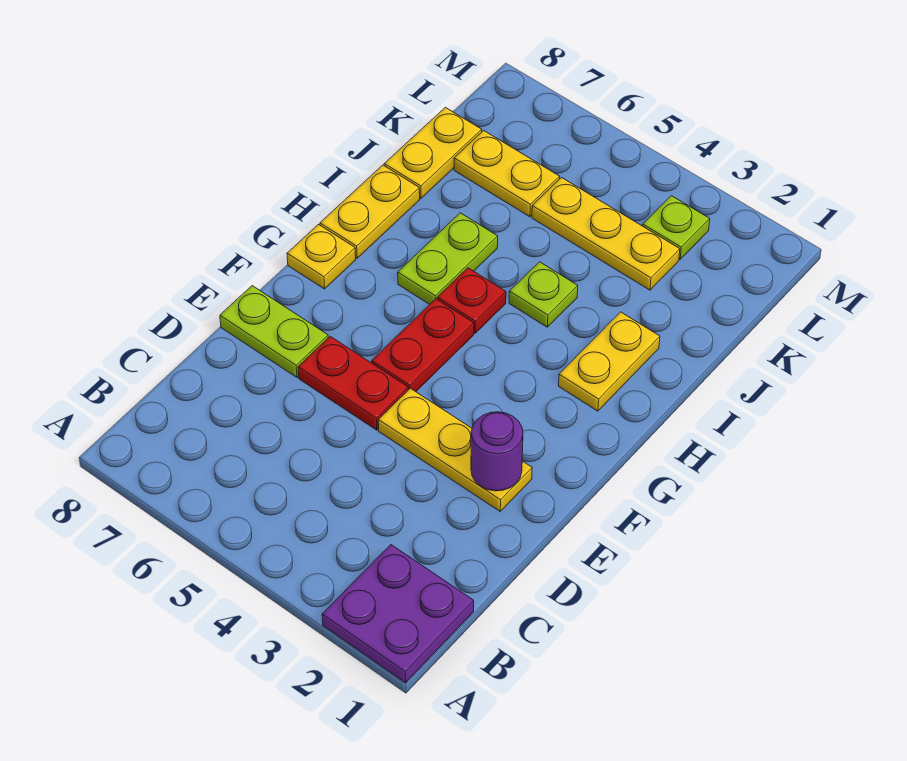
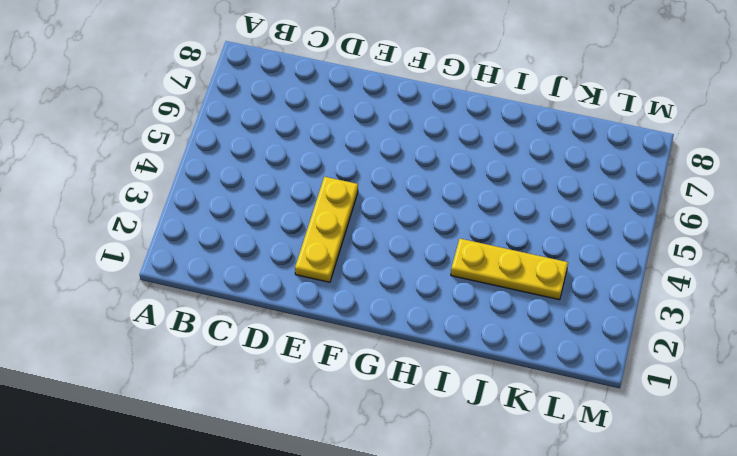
yellow plate I3:K3 level 1 -> yellow plate K3:K5 level 1
none -> purple plate A1:B2 level 1
none -> red plate E5:E6 level 1
none -> lime plate E7:E8 level 1

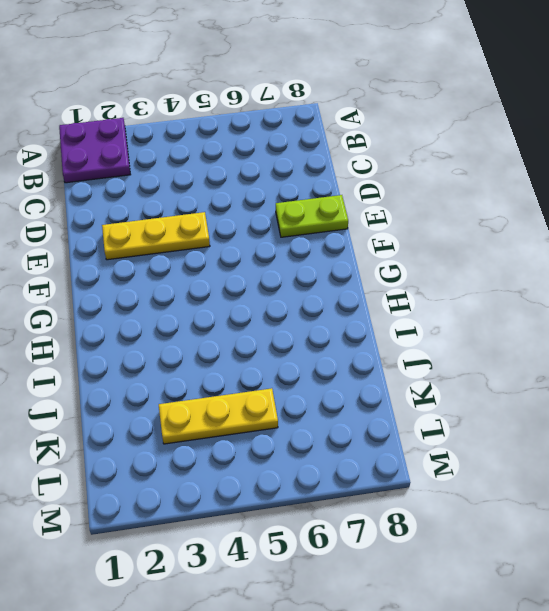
none -> red plate E5:E6 level 1
none -> red plate F5:G5 level 1
none -> yellow plate G8 level 1

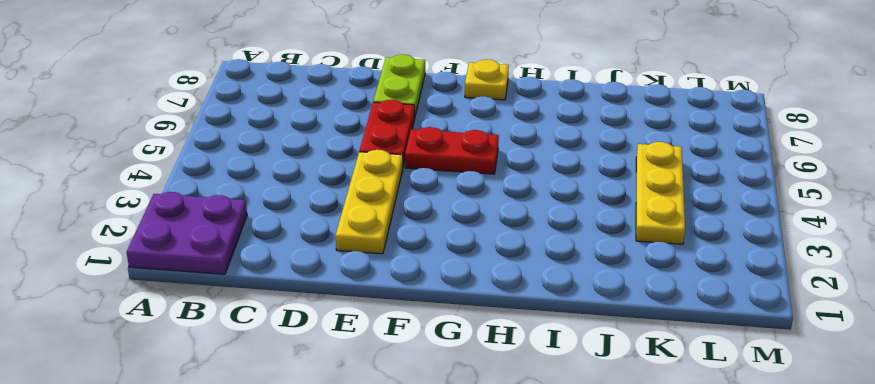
none -> yellow plate H2:I2 level 1
none -> red plate H5 level 1
none -> lime plate H6:I6 level 1

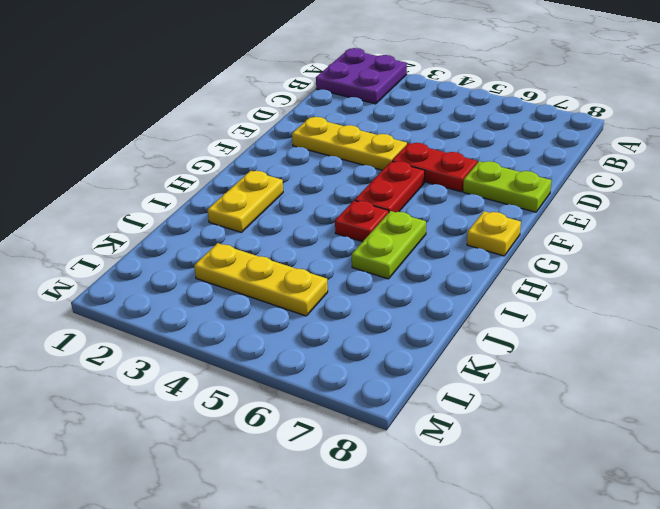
none -> yellow plate H8:I8 level 1
none -> lime plate I4 level 1
none -> yellow plate J8:K8 level 1

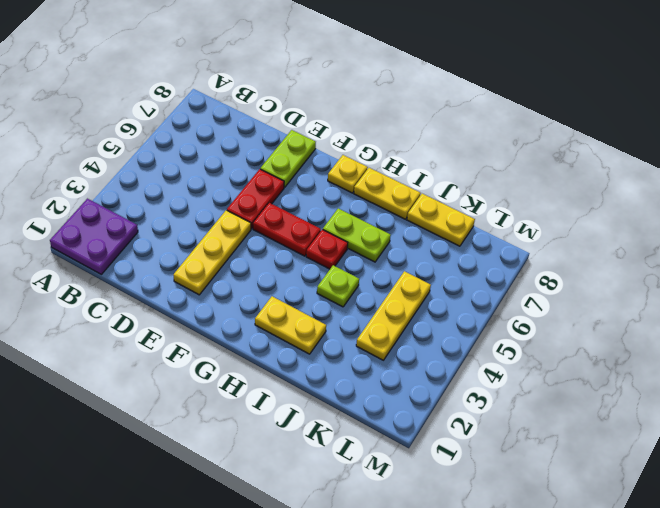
none -> yellow plate K6:K7 level 1
none -> lime plate L3 level 1
none -> purple round brick E2 level 2

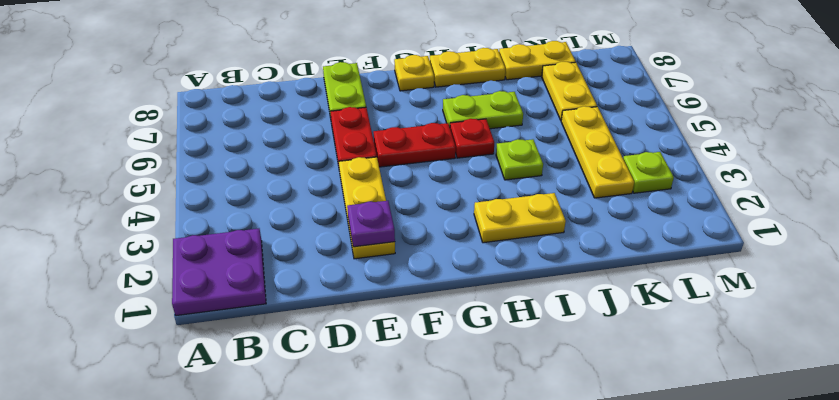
purple plate E2 level 2 -> purple round brick E2 level 2

